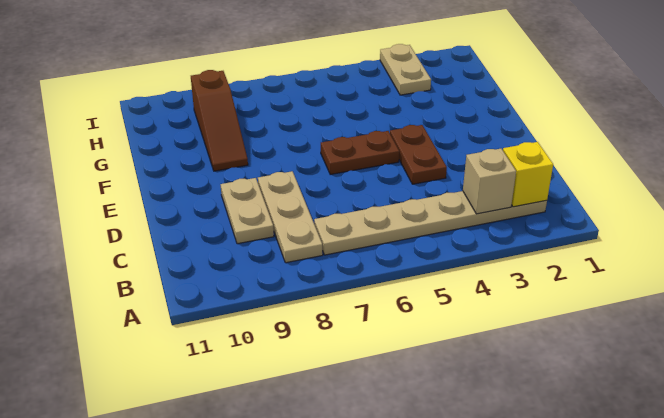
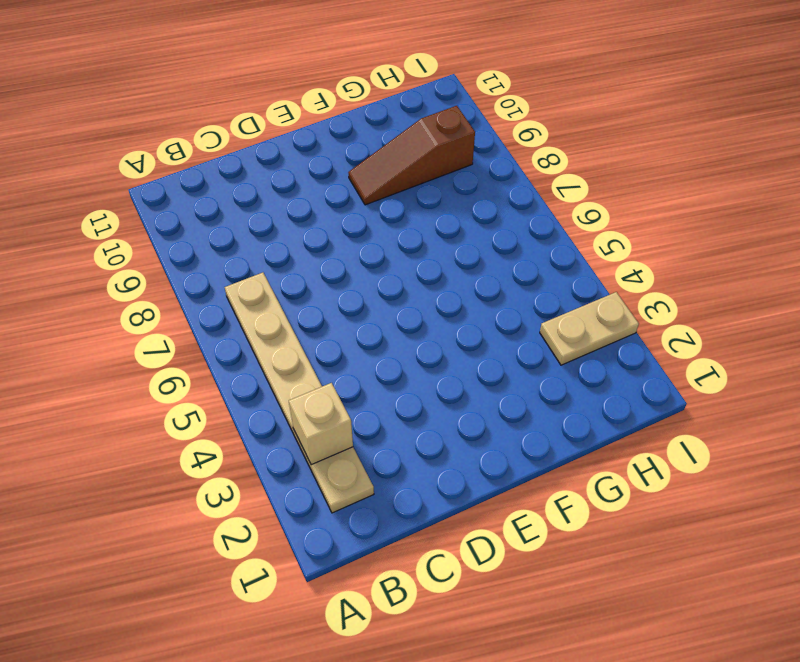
none -> tan plate B8:D8 level 1
none -> tan plate C9:D9 level 1

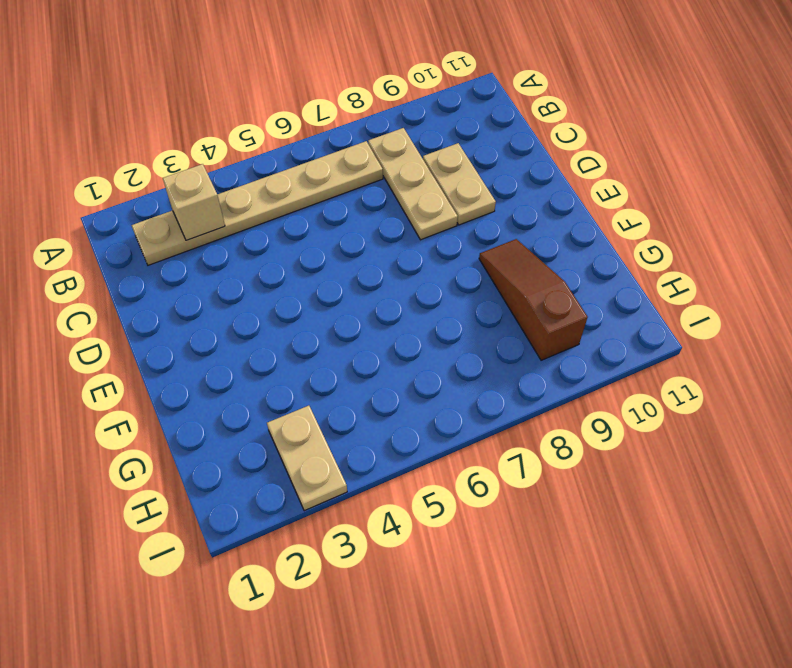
none -> brown plate D4:E4 level 1
none -> brown plate E5:E6 level 1

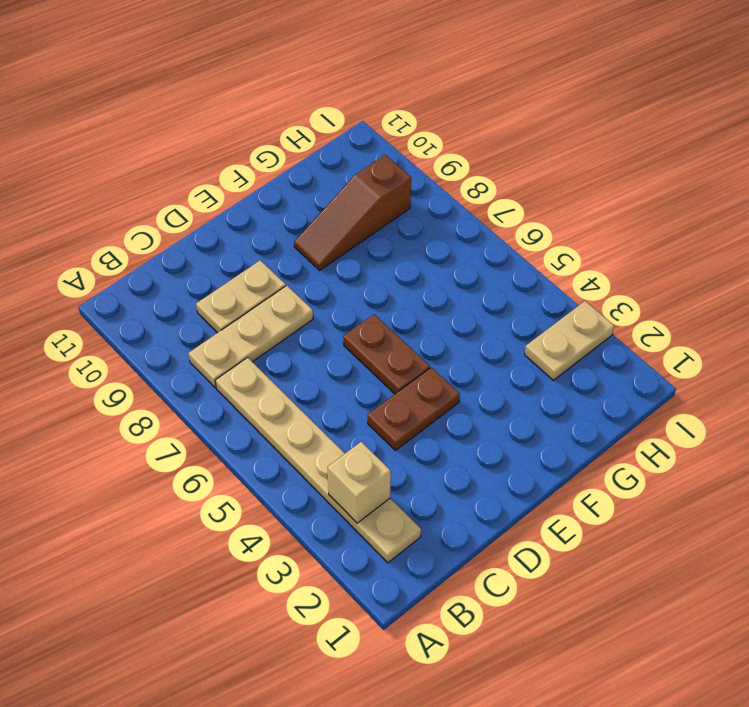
none -> yellow brick B2 level 2

